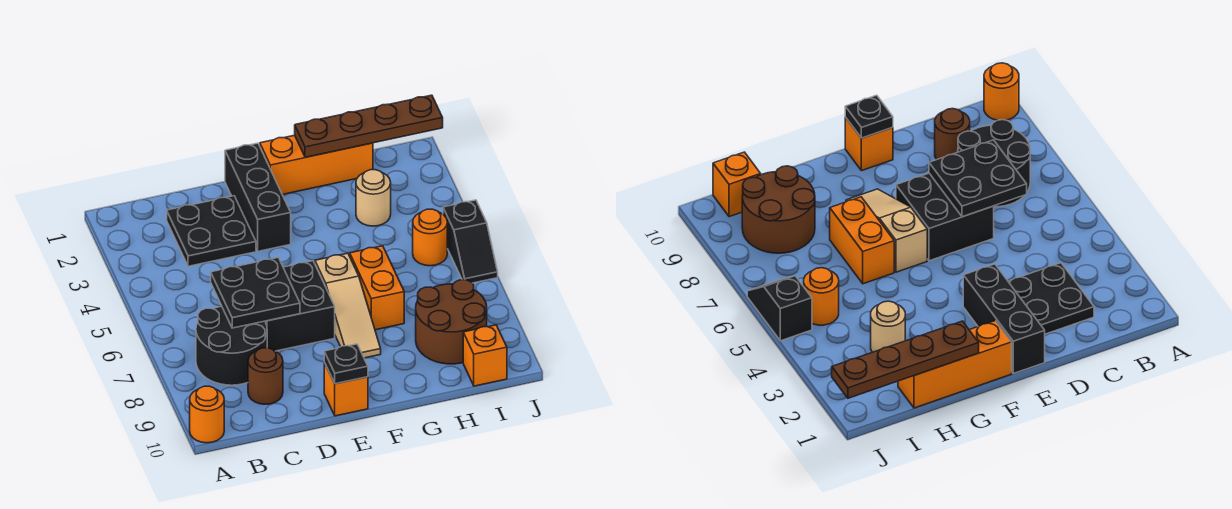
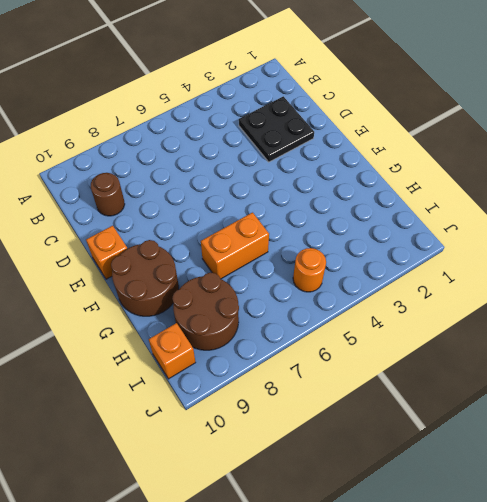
brown round brick F9:G10 level 1 -> none
none -> orange round brick A10 level 1
none -> black round brick B7:C8 level 1
none -> black brick D6:E7 level 1

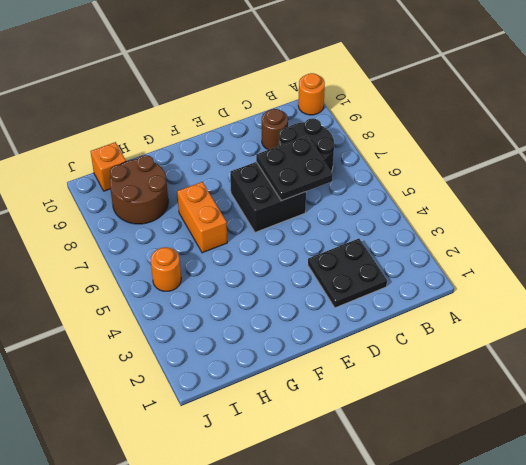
none -> black brick E1:E3 level 1
none -> orange brick E10 level 1
none -> orange brick F1:H1 level 1

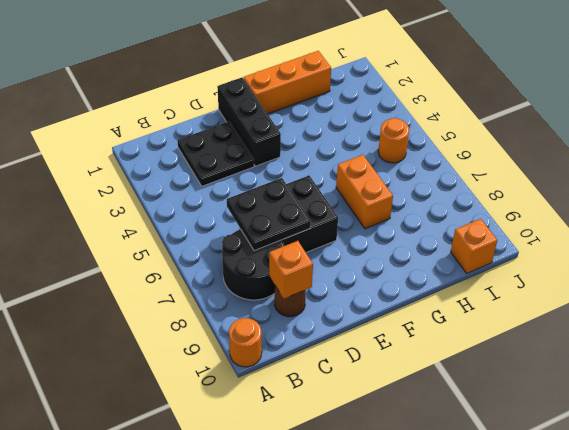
orange brick C9 level 2 -> orange brick E10 level 1
none -> tan slope F6:F8 level 1 top 6
none -> tan round brick H3 level 1
none -> brown round brick H8:I9 level 1

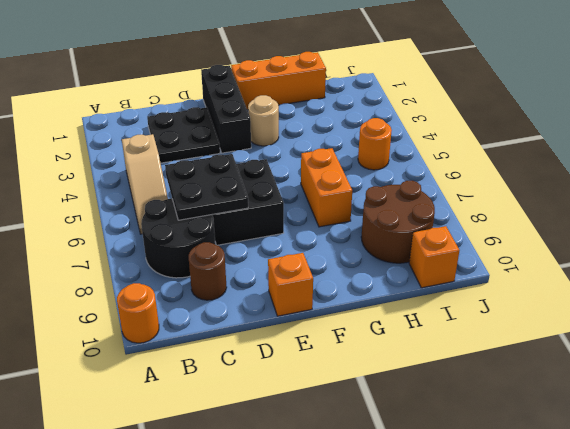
tan slope B4:B6 level 1 top 4 -> tan slope F6:F8 level 1 top 6
tan round brick F3 level 1 -> tan round brick H3 level 1
none -> black slope J5:J6 level 1 top 5
none -> black plate E10 level 2
none -> brown plate G1:J1 level 2

